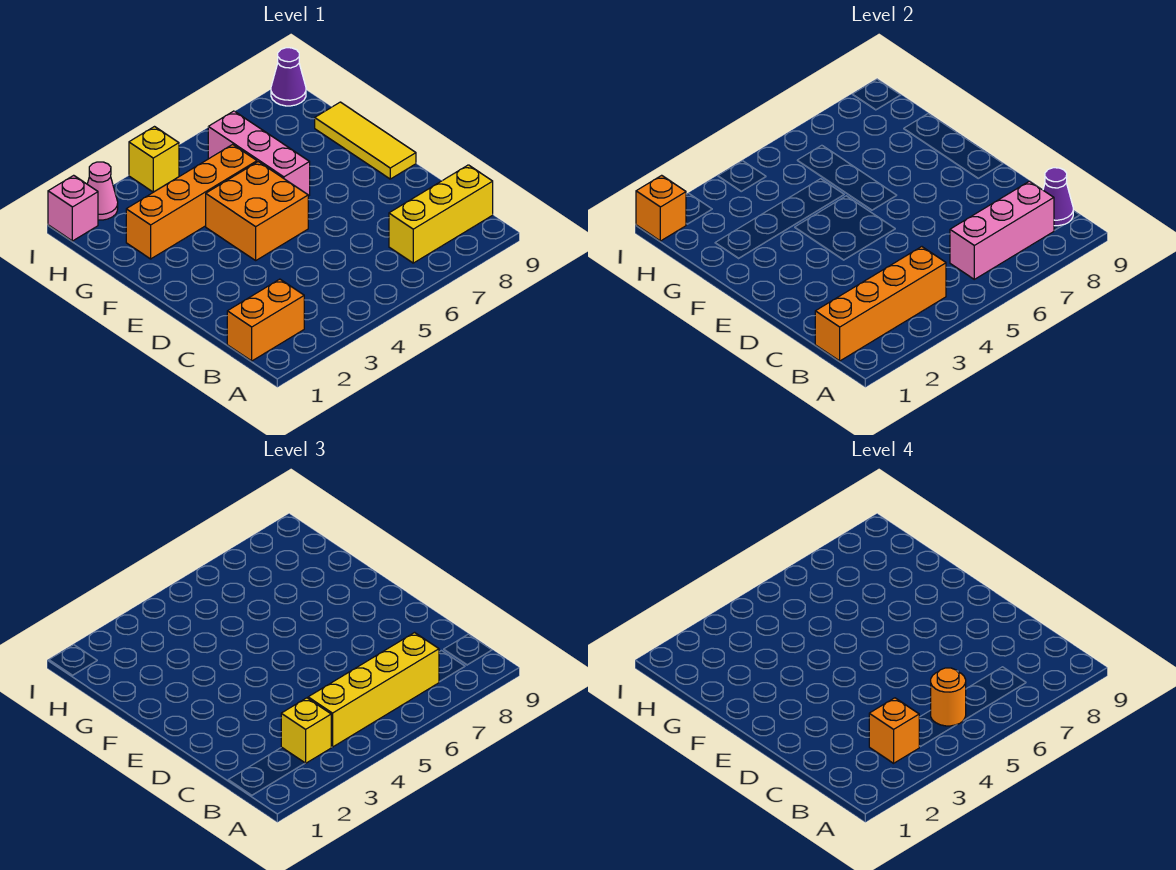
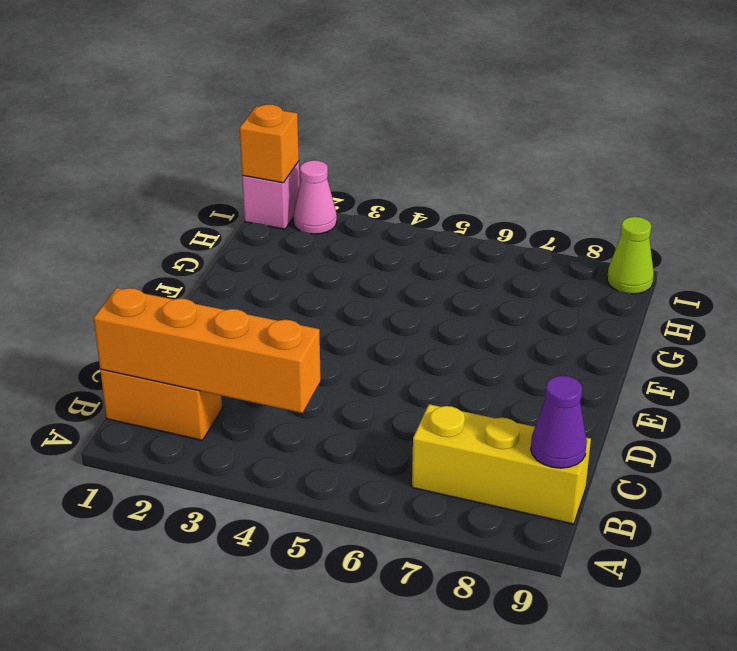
lime cone I9 level 1 -> purple cone I9 level 1
none -> orange brick E4:F5 level 1
none -> yellow tile E9:G9 level 1
none -> pink brick F6:H6 level 1

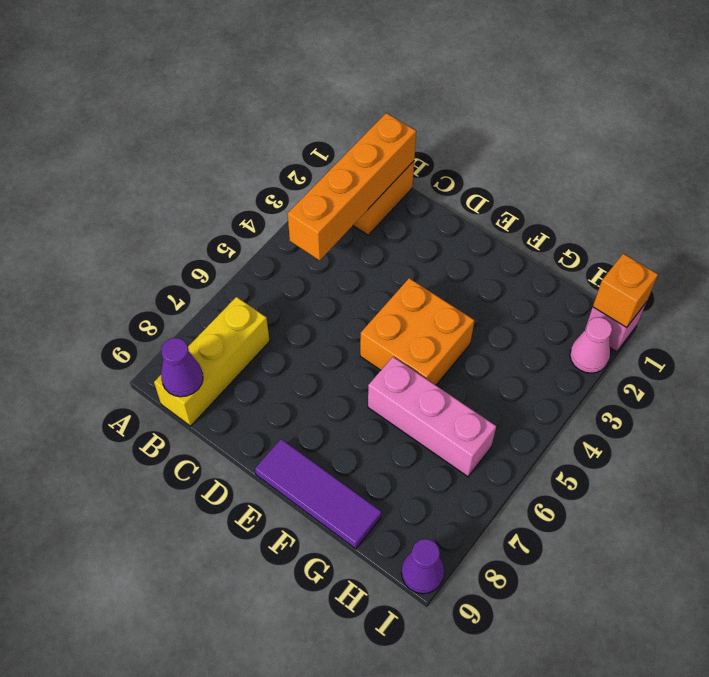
purple tile E9:G9 level 1 -> yellow tile E9:G9 level 1
none -> orange brick G2:G5 level 1
none -> yellow brick I4 level 1
none -> pink brick B6:B8 level 2

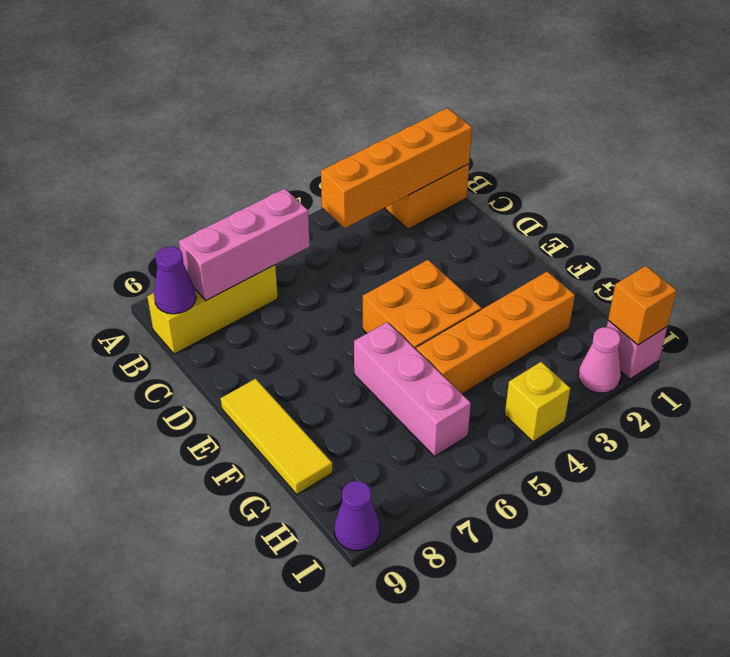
none -> yellow brick B3 level 3
none -> yellow brick B4:B7 level 3
none -> orange brick B3 level 4

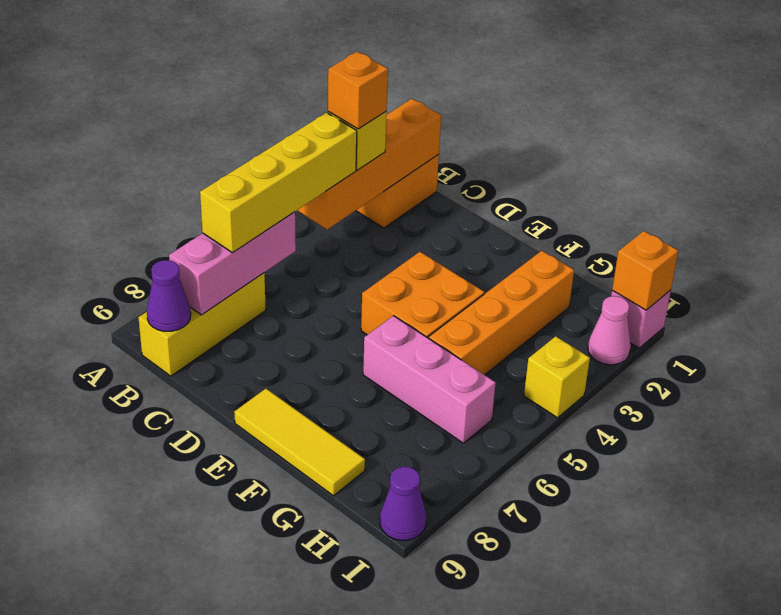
none -> orange round brick B5 level 4

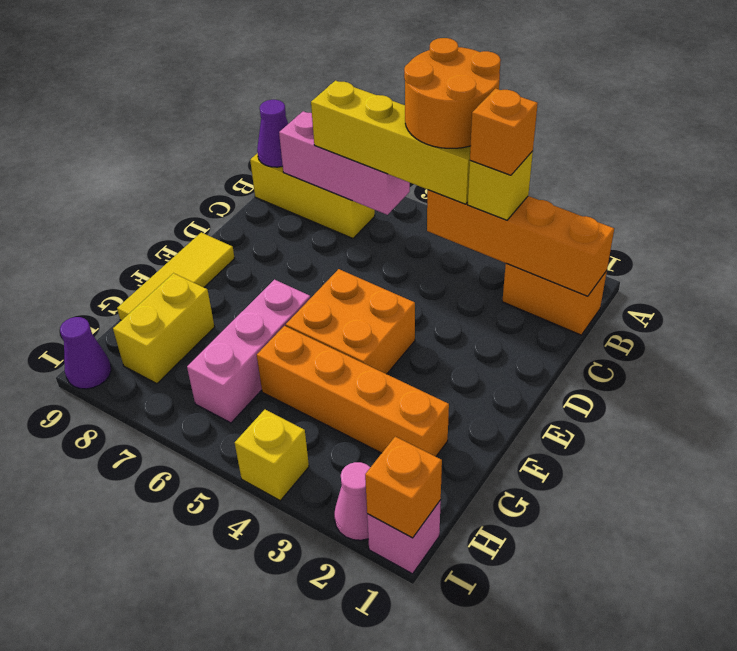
orange round brick A4:B5 level 4 -> orange round brick B5 level 4
yellow brick G8:H8 level 1 -> none

